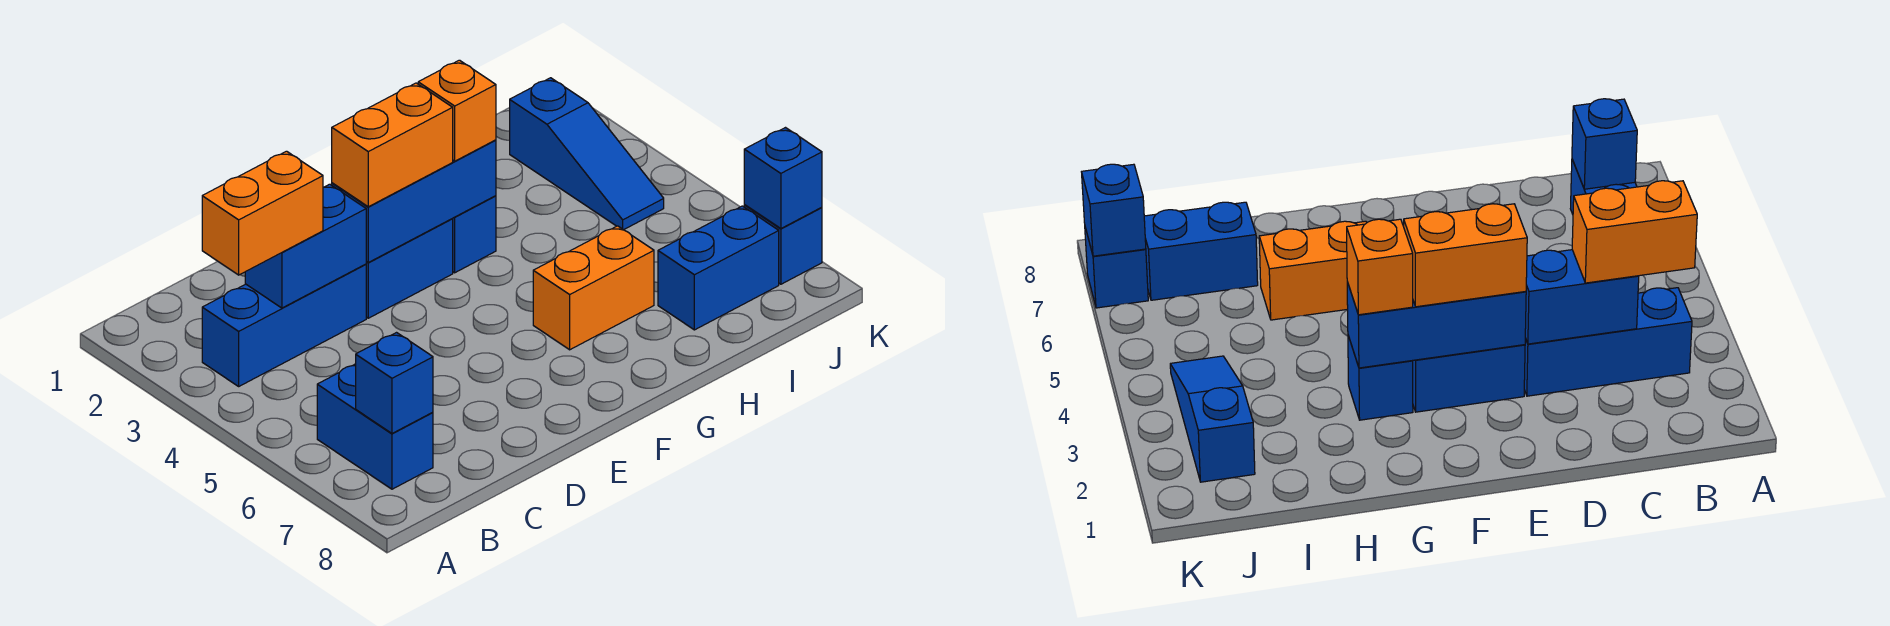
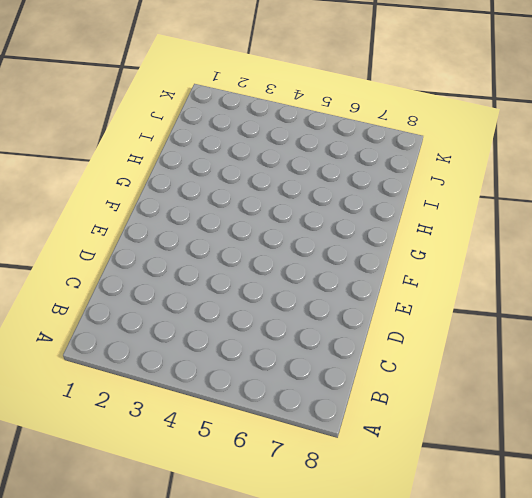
none -> blue brick B3:D3 level 1
none -> blue brick B6:B7 level 1
none -> blue brick E3:F3 level 1

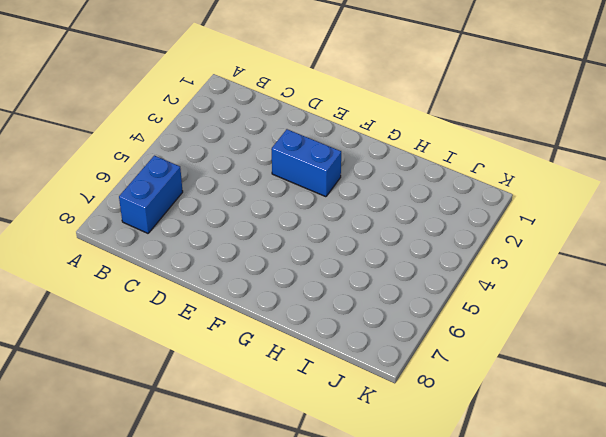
none -> blue brick B3:D3 level 1
none -> blue brick G3 level 1
none -> orange brick G6:H6 level 1

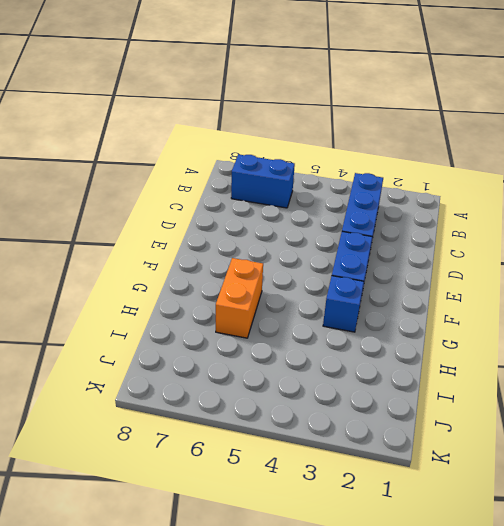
none -> blue brick I7:J7 level 1
none -> blue slope J2:J4 level 1 top 2
none -> blue brick K7 level 1

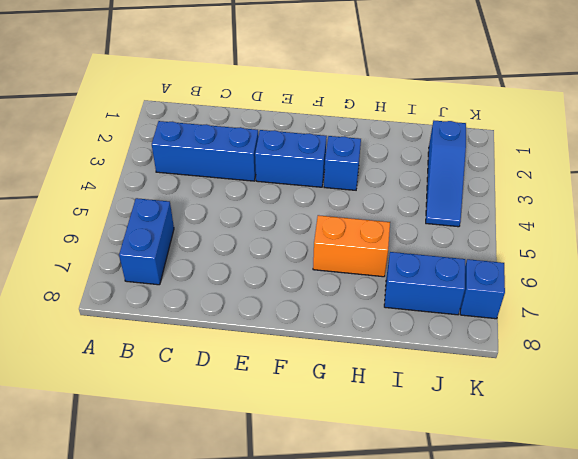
none -> blue brick B7 level 2
none -> blue brick C3:D3 level 2
none -> blue brick E3:G3 level 2

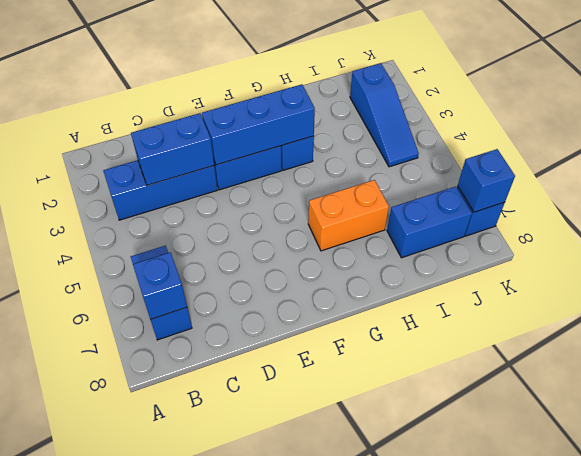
none -> orange brick B3:C3 level 3
none -> orange brick E3:F3 level 3
none -> orange brick G3 level 3

